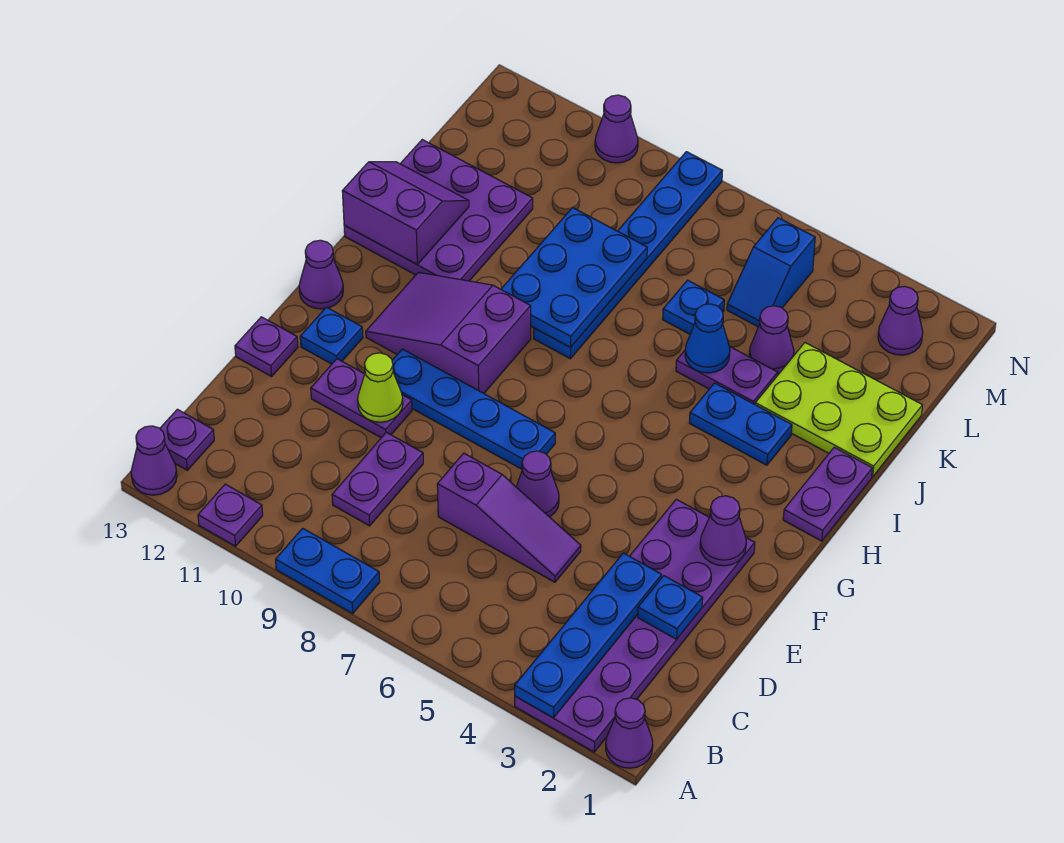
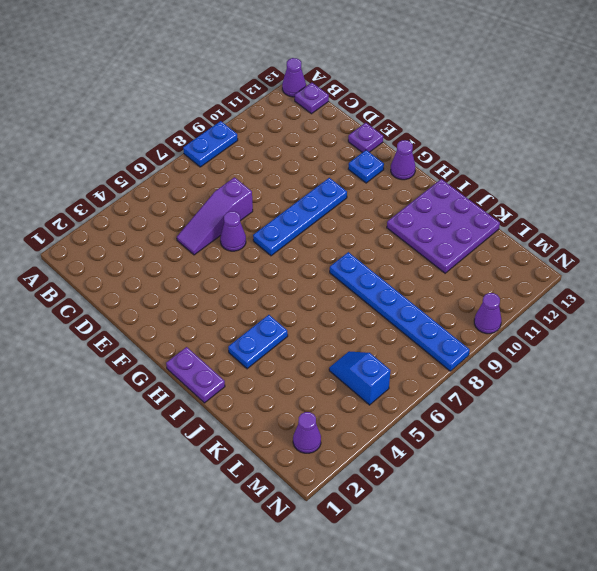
none -> purple cone A1 level 1
none -> purple plate A2:F3 level 1
none -> purple plate A11 level 1
none -> purple plate C9:D9 level 1

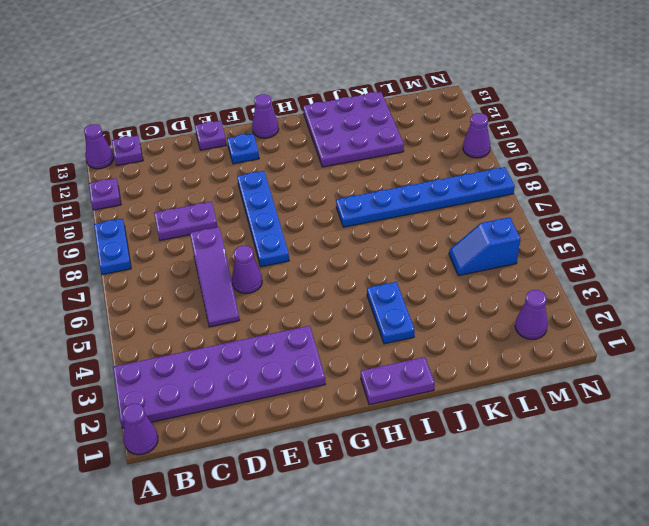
none -> purple plate E10:E11 level 1
none -> purple slope G9:H11 level 1 top 9
none -> lime plate J1:K3 level 1
none -> purple plate J4:J5 level 1

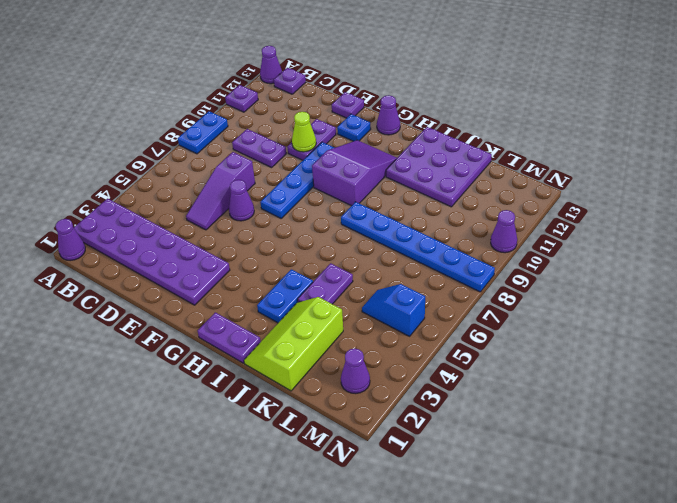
lime slope J1:K3 level 1 top K -> lime plate J1:K3 level 1
none -> purple cone K4 level 1
none -> blue plate K6 level 1
none -> blue plate A3:D3 level 2
none -> blue plate D2 level 2

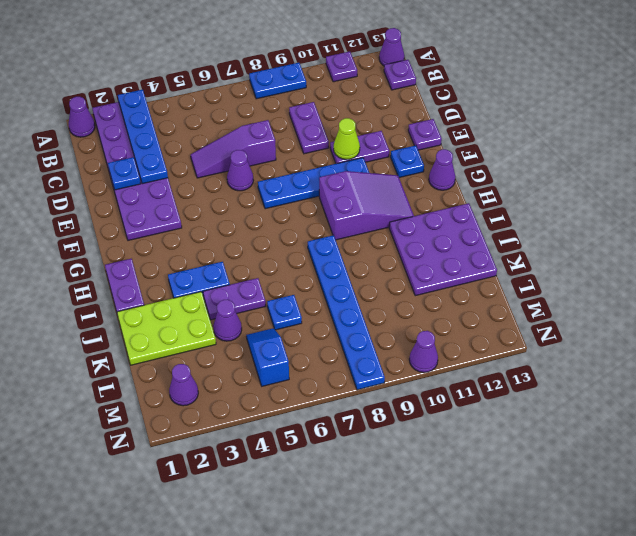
none -> purple cone F2 level 2
none -> blue plate I8:K9 level 2
none -> purple slope I12:J13 level 2 top I
none -> blue cone J5 level 2

